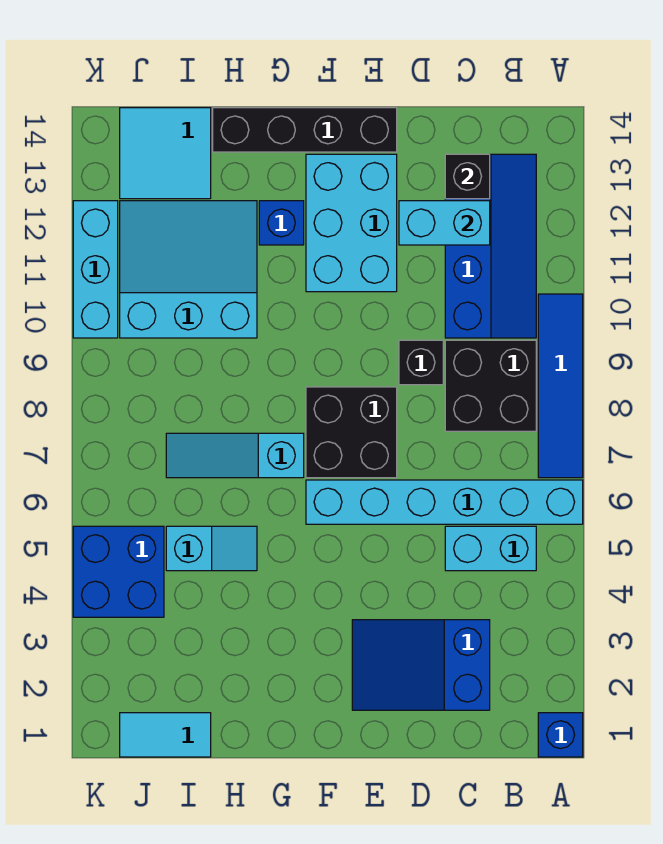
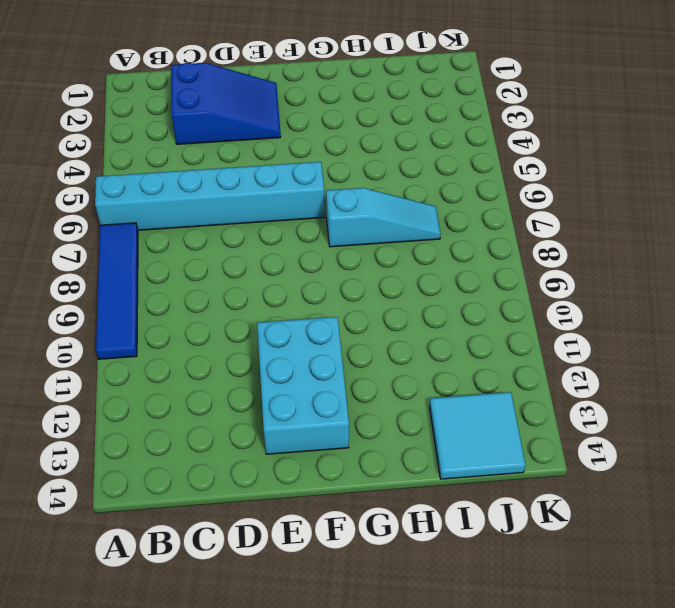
none -> blue brick A1 level 1
none -> cyan brick B5:C5 level 1
none -> black brick B8:C9 level 1

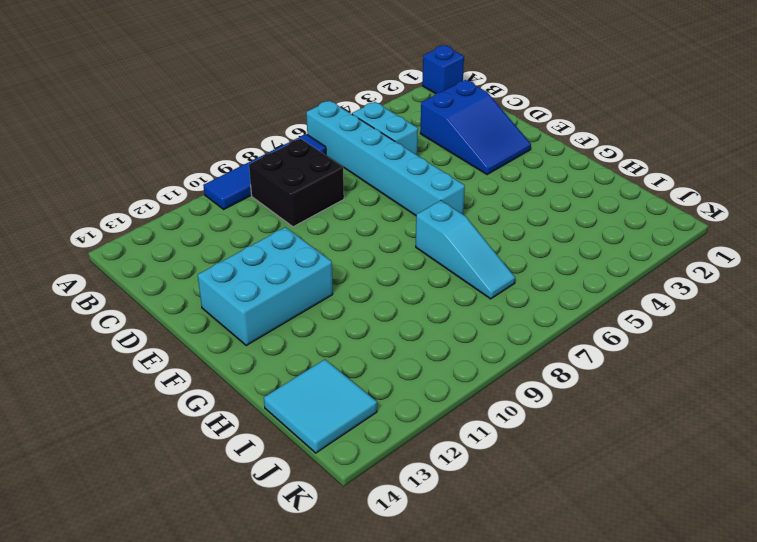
none -> blue slope B10:C13 level 1 top C
none -> black brick D9 level 1
none -> black brick E7:F8 level 1

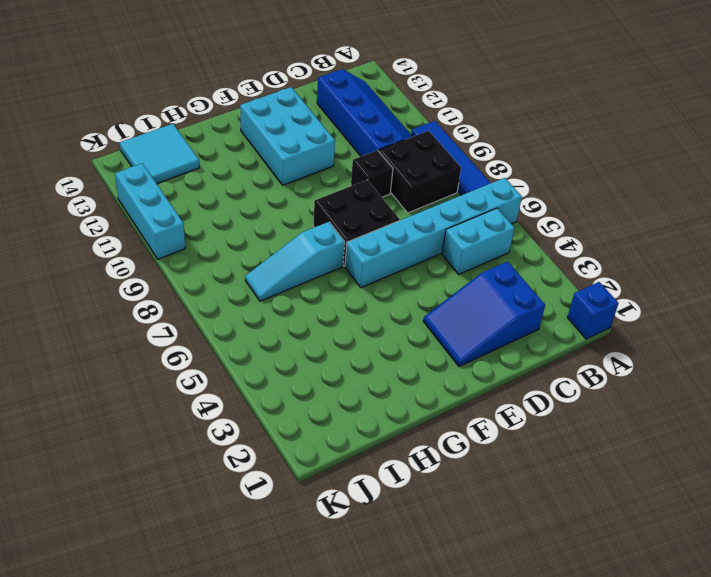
none -> black brick E14:H14 level 1
none -> blue brick G12 level 1
none -> cyan slope H5:I5 level 1 top I

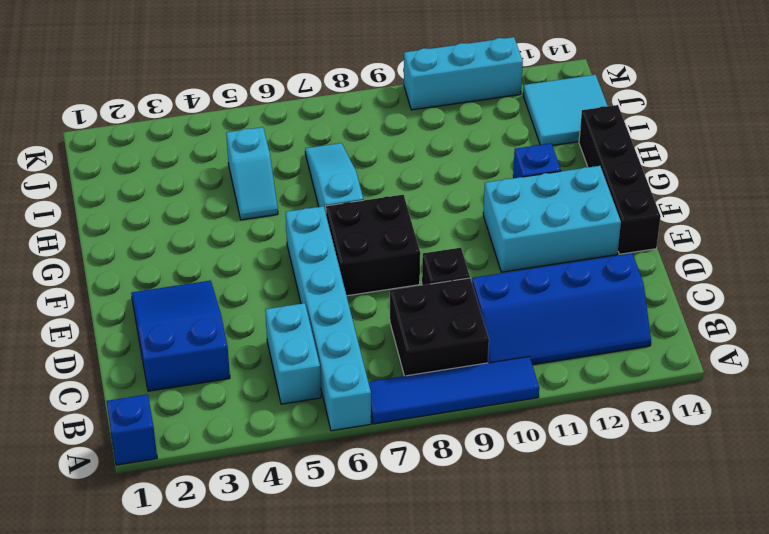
none -> cyan slope H10:J12 level 1 top 10
none -> cyan tile I1:J1 level 1
none -> blue brick J4:K5 level 1

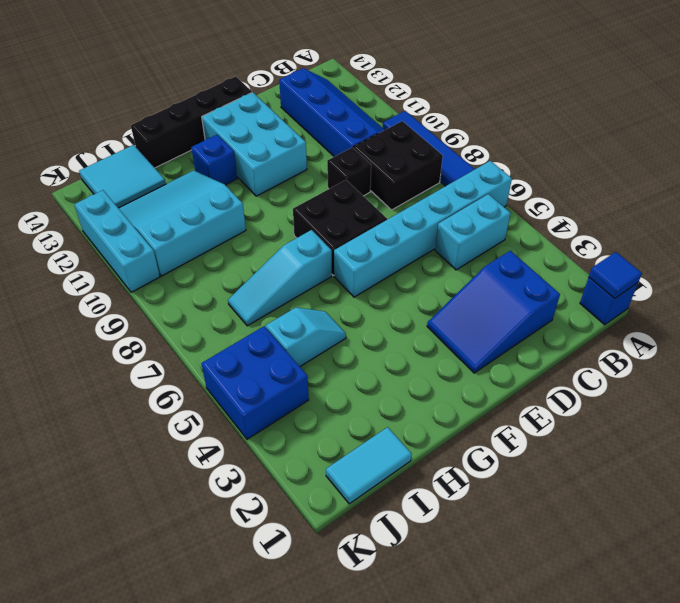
blue tile A1 level 2 -> none
none -> cyan brick C12:D12 level 2
none -> black brick C13 level 2

